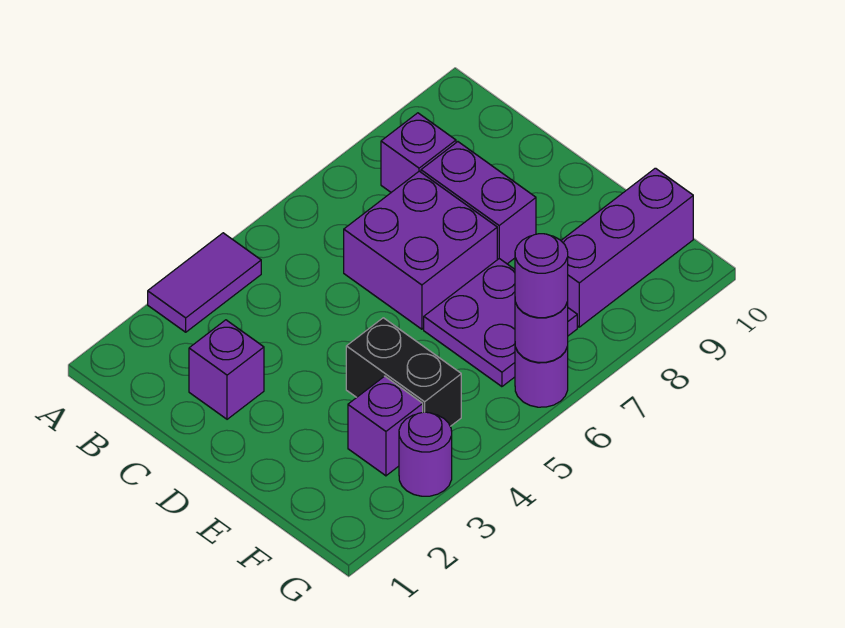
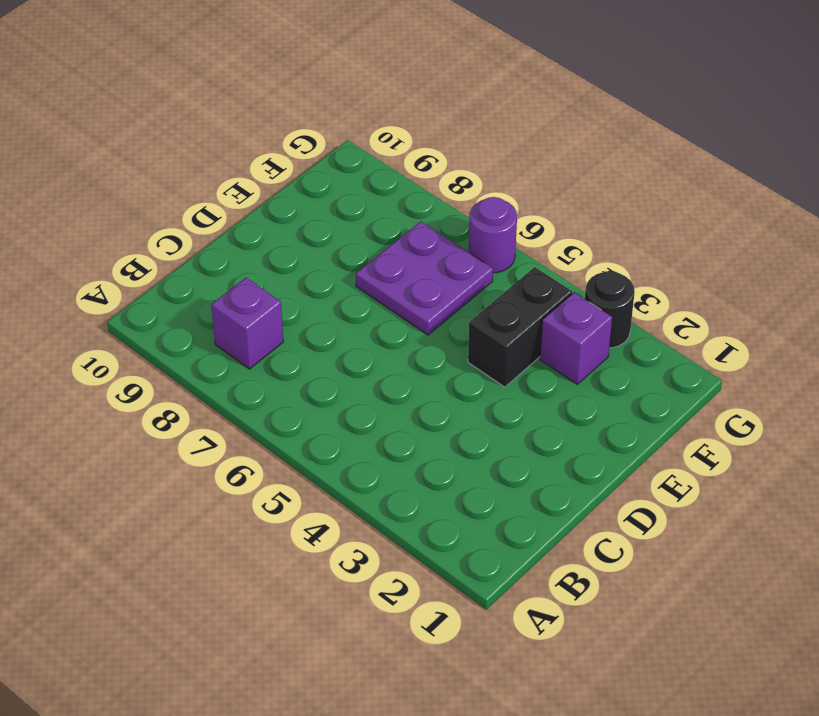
black round brick G3 level 1 -> purple round brick G3 level 1
none -> purple tile A3:A4 level 1
none -> purple brick C2 level 1
none -> purple brick C6:D7 level 1

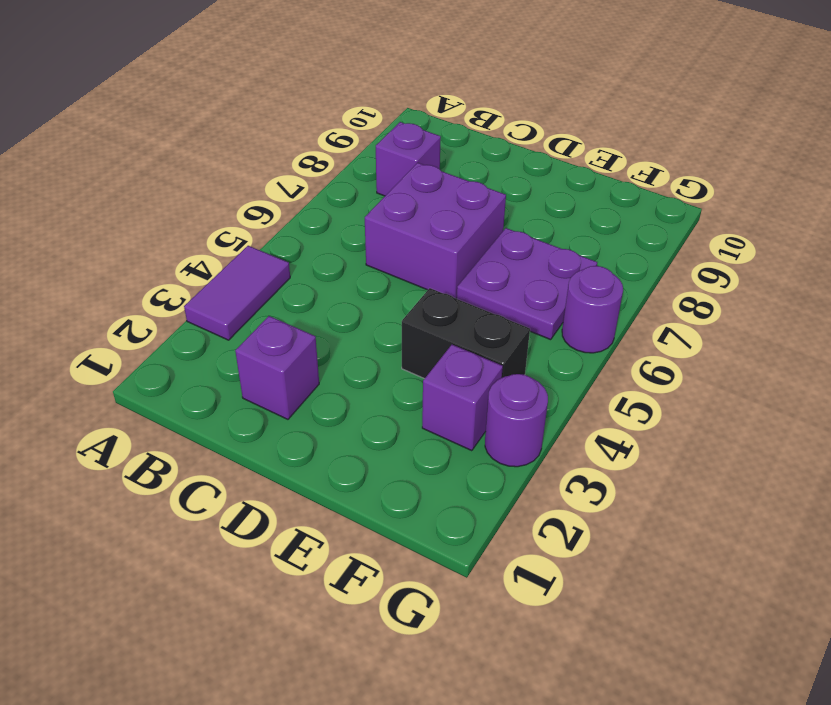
none -> purple brick C8:D8 level 1
none -> purple brick F8:F10 level 1
none -> purple round brick G6 level 2

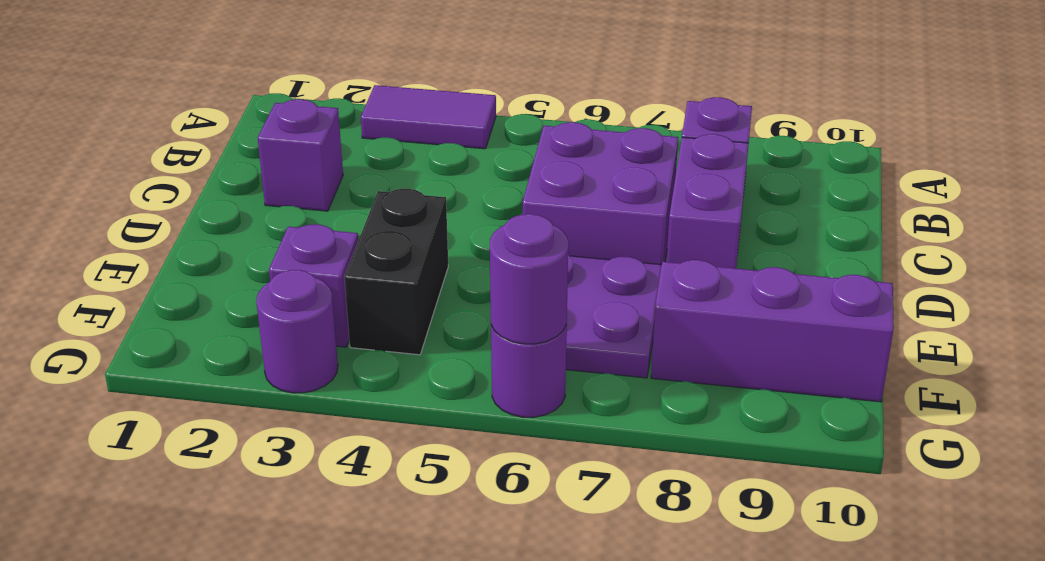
none -> purple round brick G6 level 3

